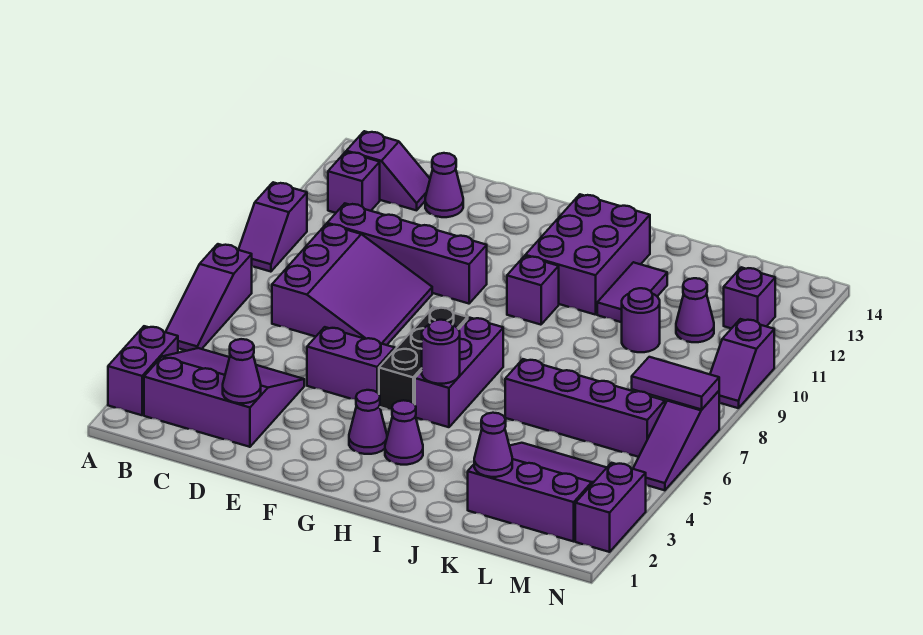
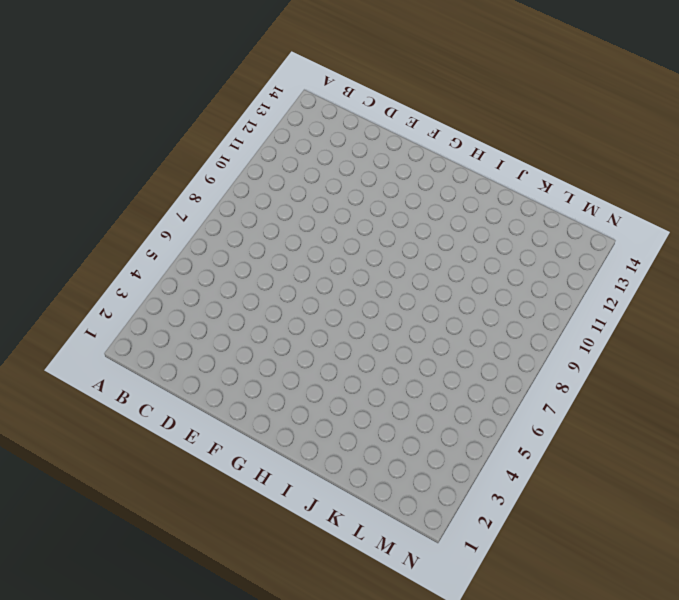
none -> purple brick A2:A3 level 1
none -> purple slope A5:A7 level 1 top 7
none -> purple slope A9:A10 level 1 top 10

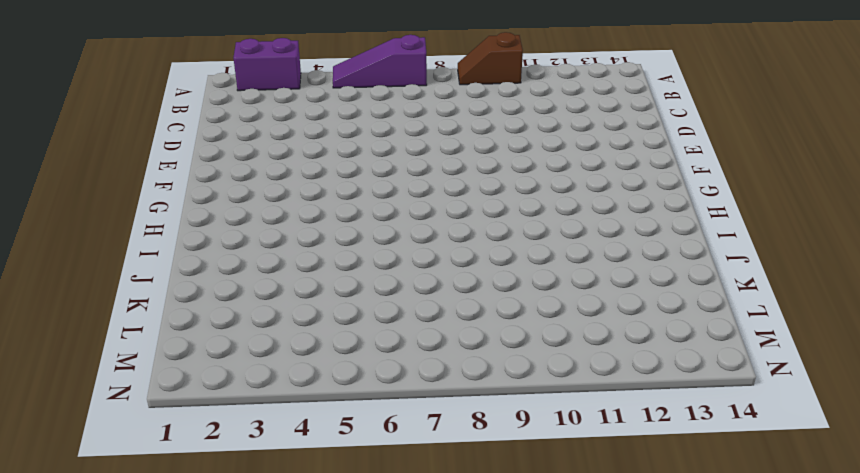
brown slope A9:A10 level 1 top 10 -> purple slope A9:A10 level 1 top 10
none -> purple slope B2:D4 level 1 top 2
none -> purple brick B12 level 1
none -> purple slope B13:C13 level 1 top B

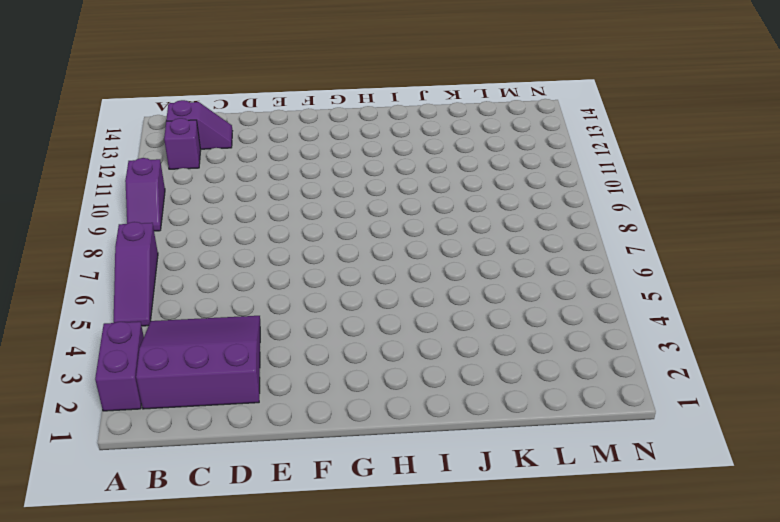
none -> purple slope C7:E9 level 1 top C
none -> purple brick C10:F10 level 1
none -> purple cone D13 level 1

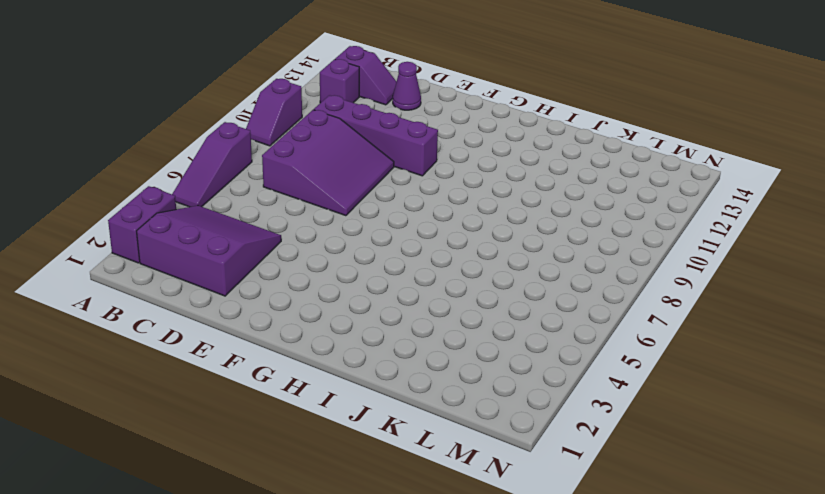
none -> purple brick E5:F5 level 1
none -> purple cone G3 level 1
none -> black brick G5:G7 level 1

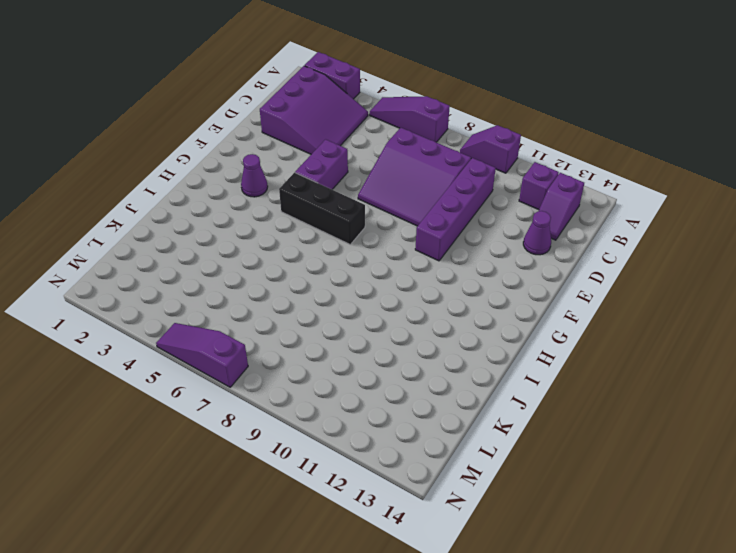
none -> purple cone H3 level 1
none -> purple brick H5:H7 level 1
none -> purple brick H10 level 1

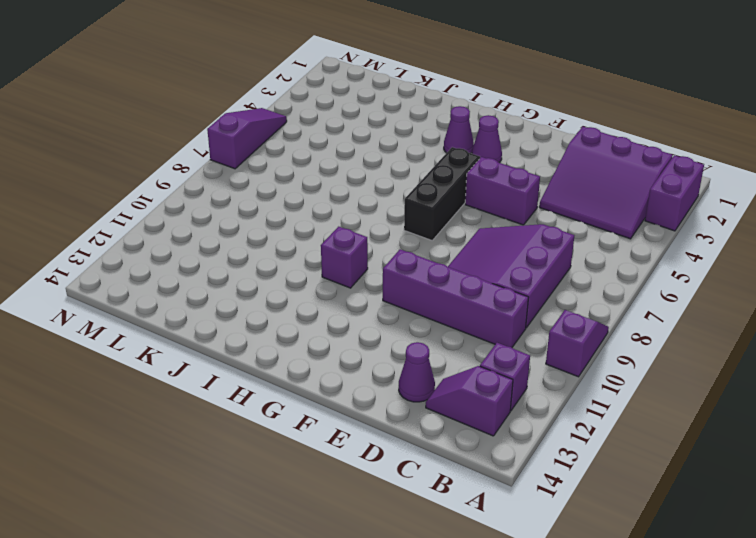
none -> purple slope A5:A7 level 1 top 7
none -> purple brick H5:H7 level 1
none -> purple brick H11:I13 level 1

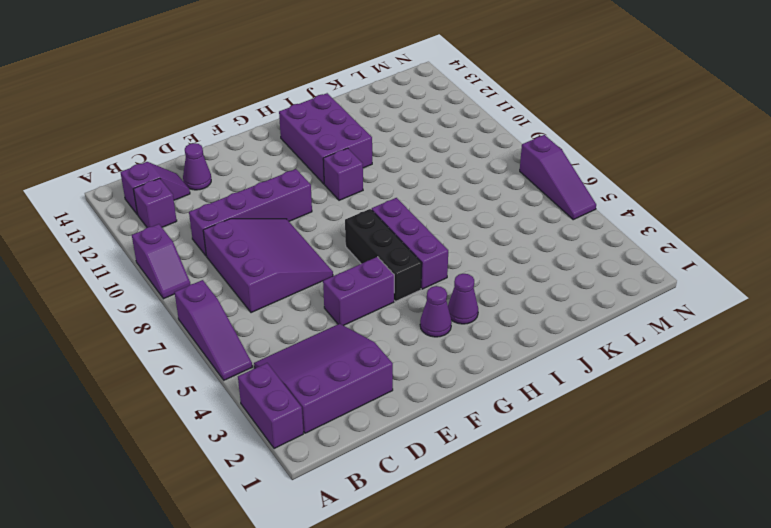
none -> purple brick J6:M6 level 1
none -> purple tile J11:J12 level 1
none -> purple slope K2:M4 level 1 top 2

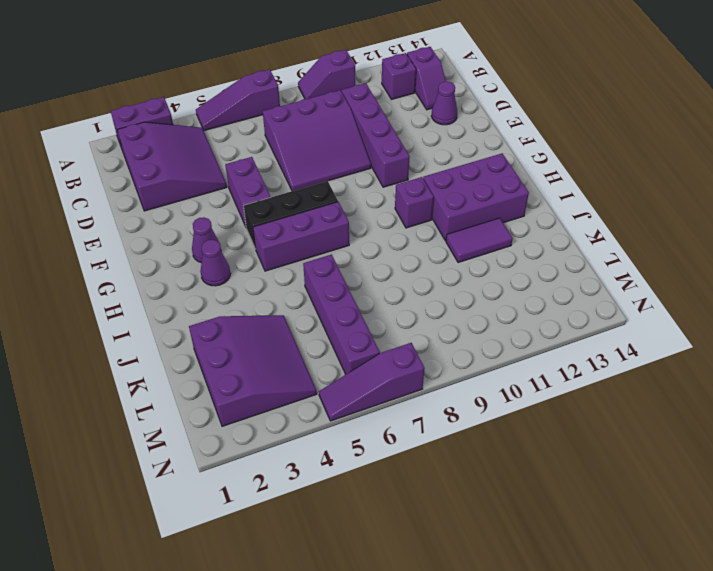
none -> purple round brick K10 level 1
none -> purple cone L11 level 1
none -> purple brick M12 level 1

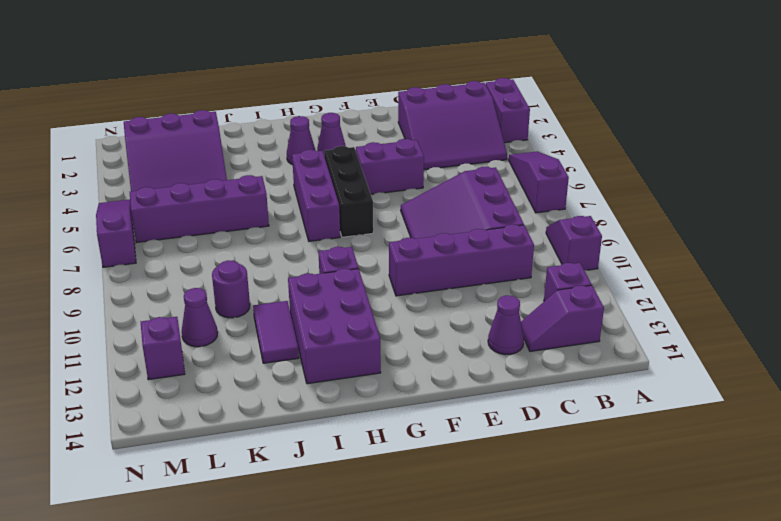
none -> purple brick N2:N3 level 1
none -> purple slope N9:N10 level 1 top 10
none -> purple cone D2 level 2

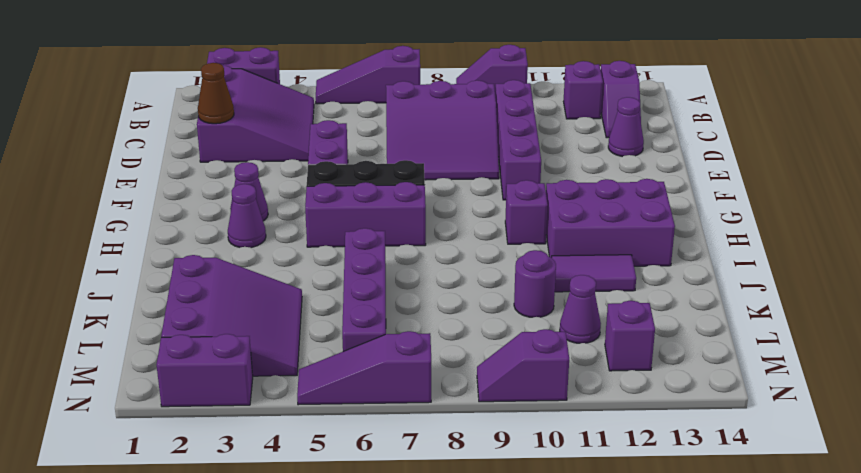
brown cone D2 level 2 -> purple cone D2 level 2
none -> purple round brick H5 level 2
none -> purple cone K2 level 2
none -> purple tile M7:N7 level 2

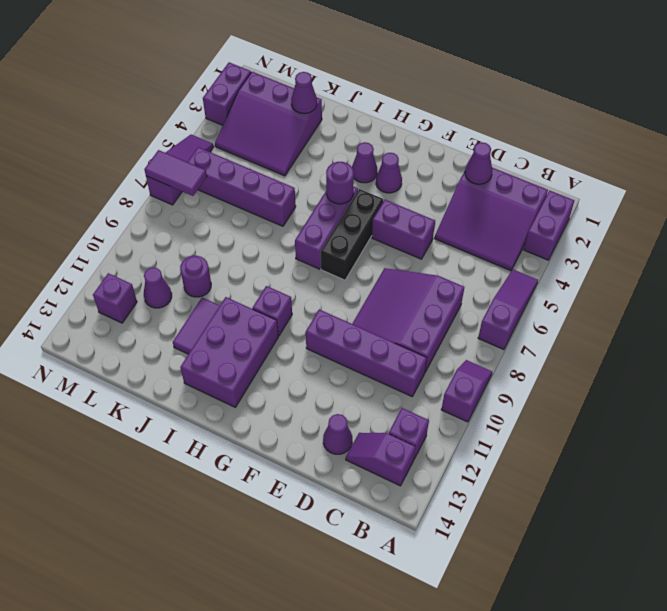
none -> purple slope N9:N10 level 1 top 10

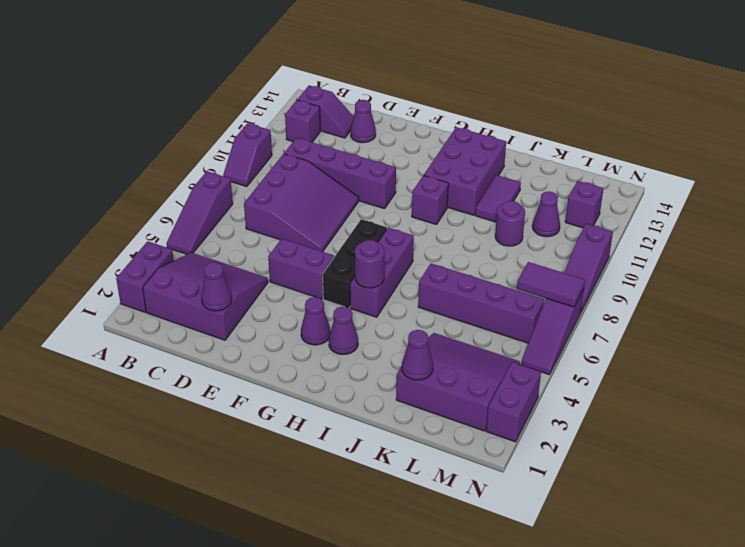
purple slope N8:N10 level 1 top 10 -> purple slope N9:N10 level 1 top 10

